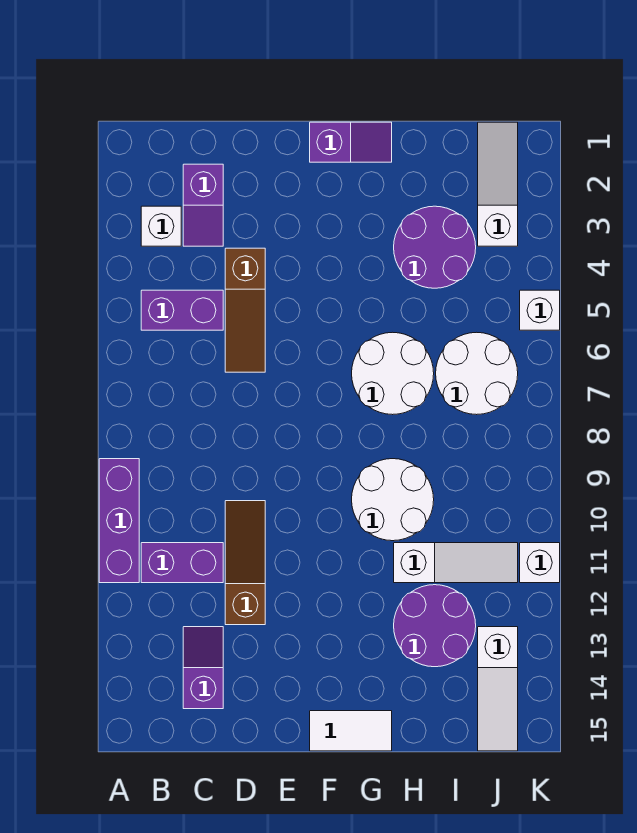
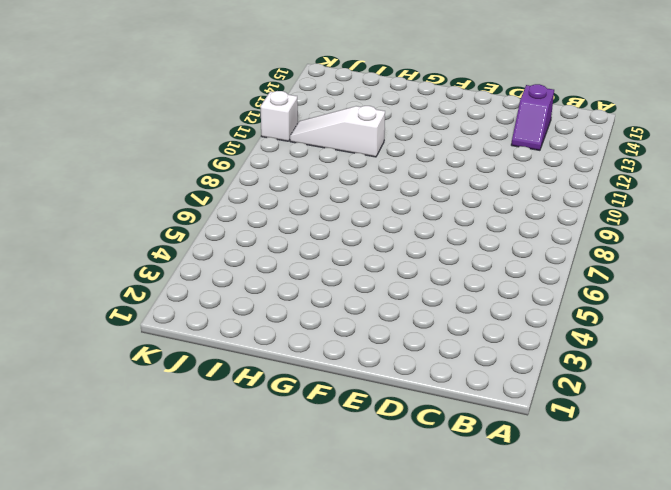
none -> purple brick A9:A11 level 1
none -> white brick B3 level 1
none -> purple brick B5:C5 level 1

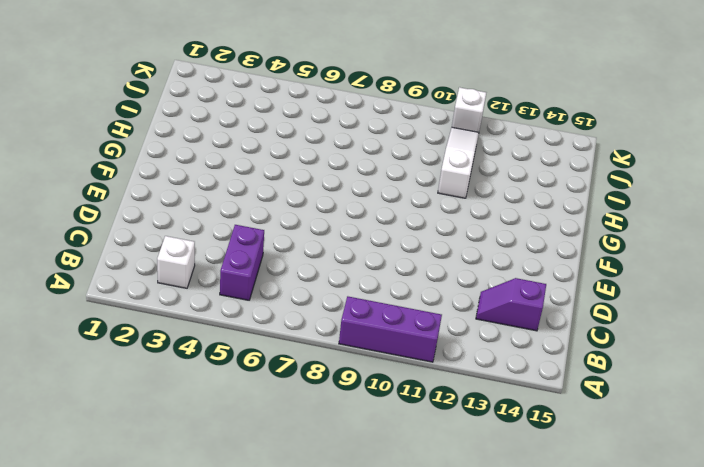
none -> purple brick B11:C11 level 1
none -> purple slope C2:C3 level 1 top 2
none -> brown slope D4:D6 level 1 top 4

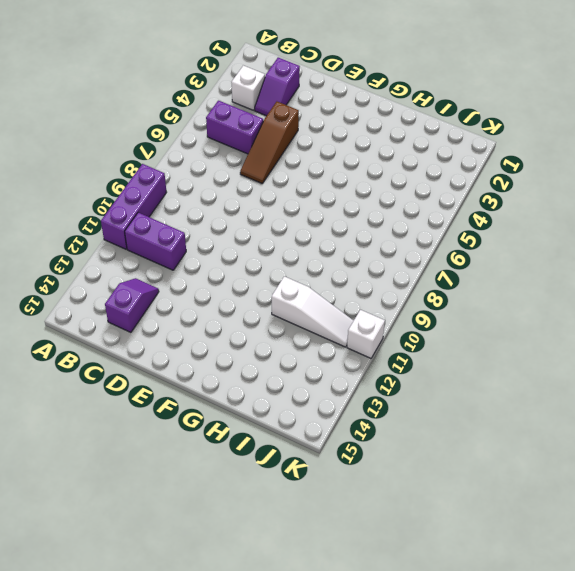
none -> brown slope D10:D12 level 1 top 12
none -> purple slope F1:G1 level 1 top F
none -> white tile F15:G15 level 1

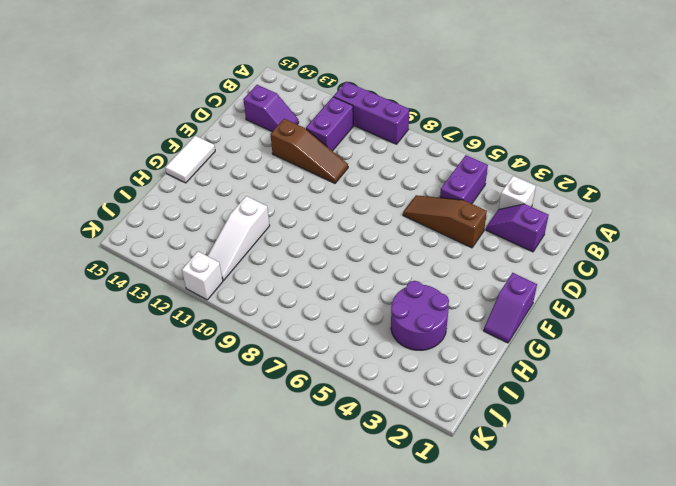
none -> white round brick G6:H7 level 1
none -> white round brick G9:H10 level 1
none -> purple round brick H12:I13 level 1

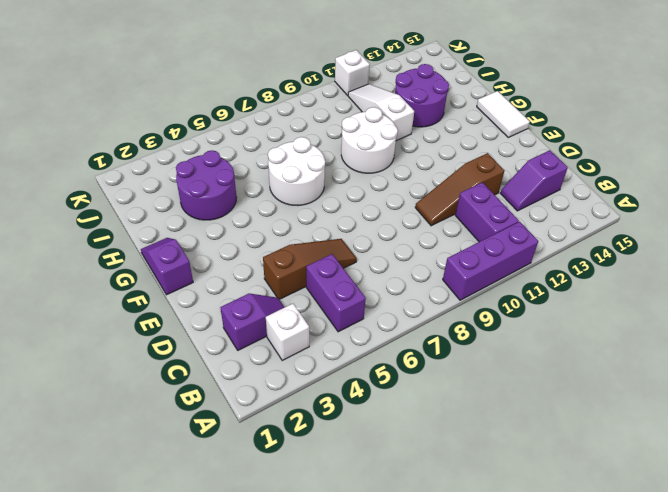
none -> white round brick I6:J7 level 1
none -> white slope J1:J3 level 1 top 3
none -> white slope J13:J15 level 1 top 13

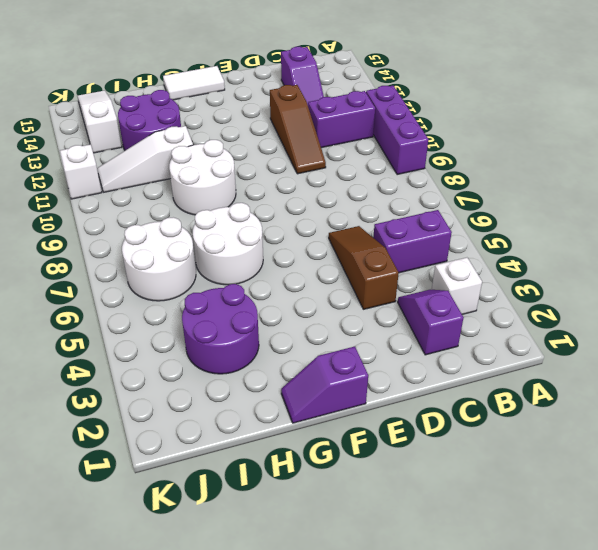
none -> white slope J1:J3 level 1 top 3
none -> white brick K5 level 1

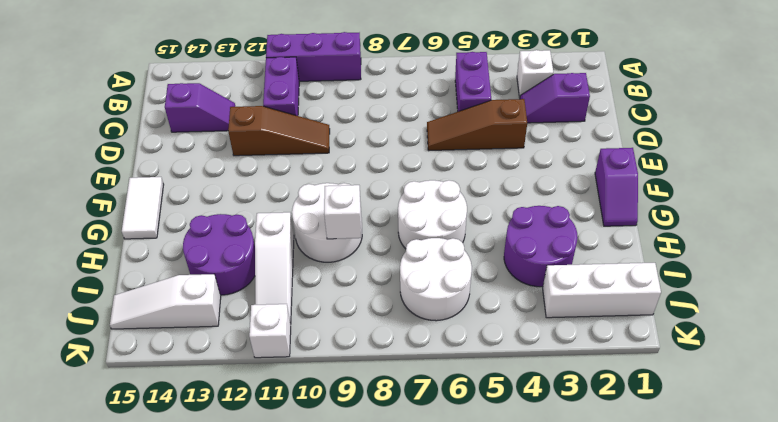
white brick H9 level 2 -> white brick K5 level 1
white brick J1:J3 level 1 -> white slope J1:J3 level 1 top 3

